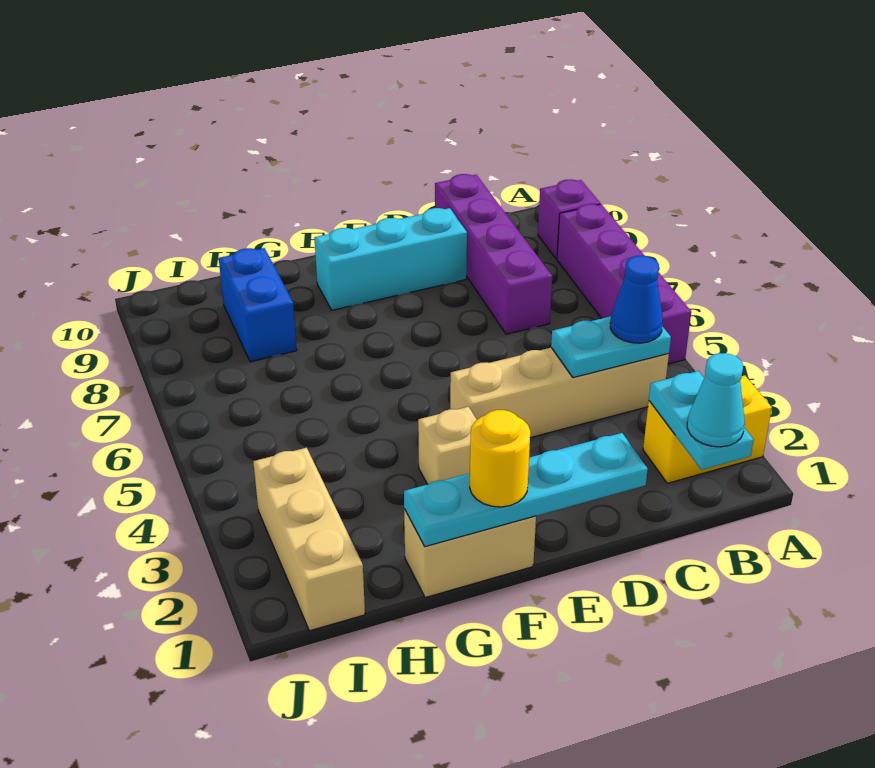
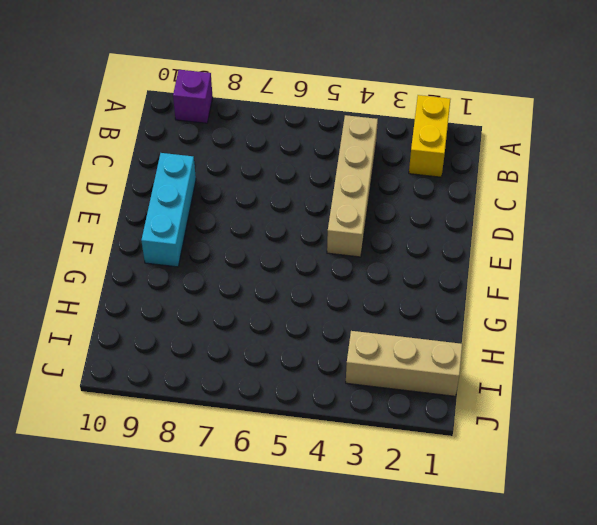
none -> purple brick A5:A8 level 1
none -> purple brick C7:C10 level 1
none -> tan brick F1:G1 level 1

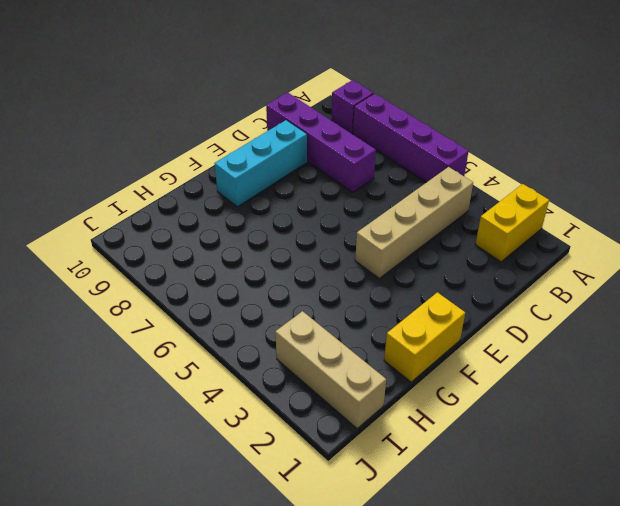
yellow brick F1:G1 level 1 -> tan brick F1:G1 level 1
none -> tan brick F3 level 1
none -> blue brick H8:H9 level 1
none -> cyan plate B1:B2 level 2

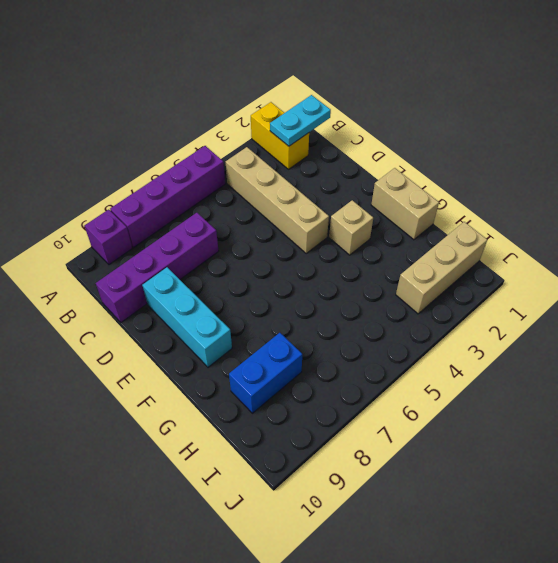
none -> cyan plate B4:C4 level 2
none -> cyan plate D1:G1 level 2
none -> cyan cone B1 level 3

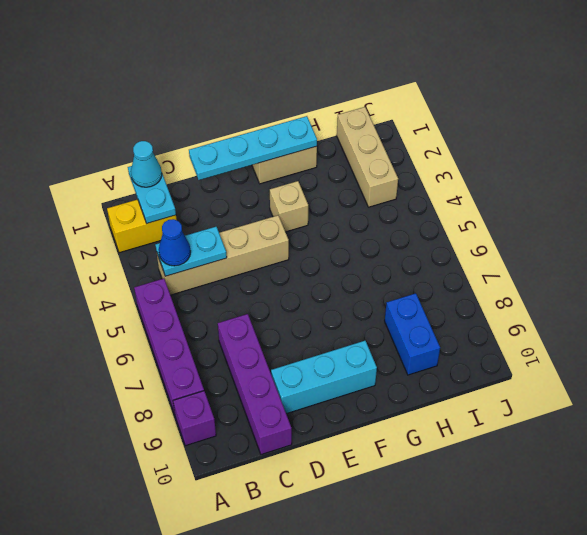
none -> yellow round brick F1 level 3

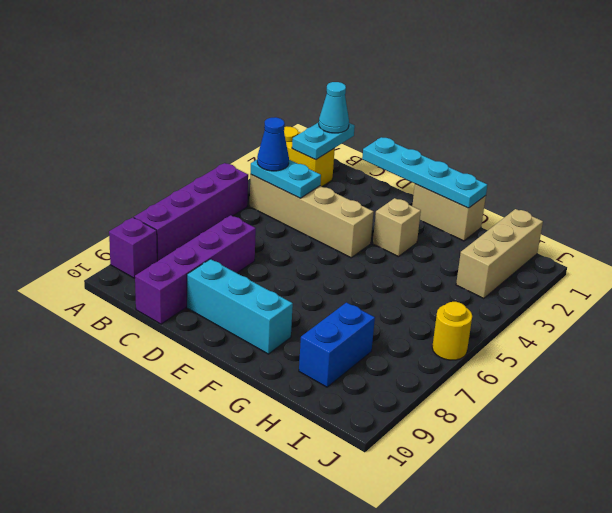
yellow round brick J6 level 1 -> yellow round brick F1 level 3

